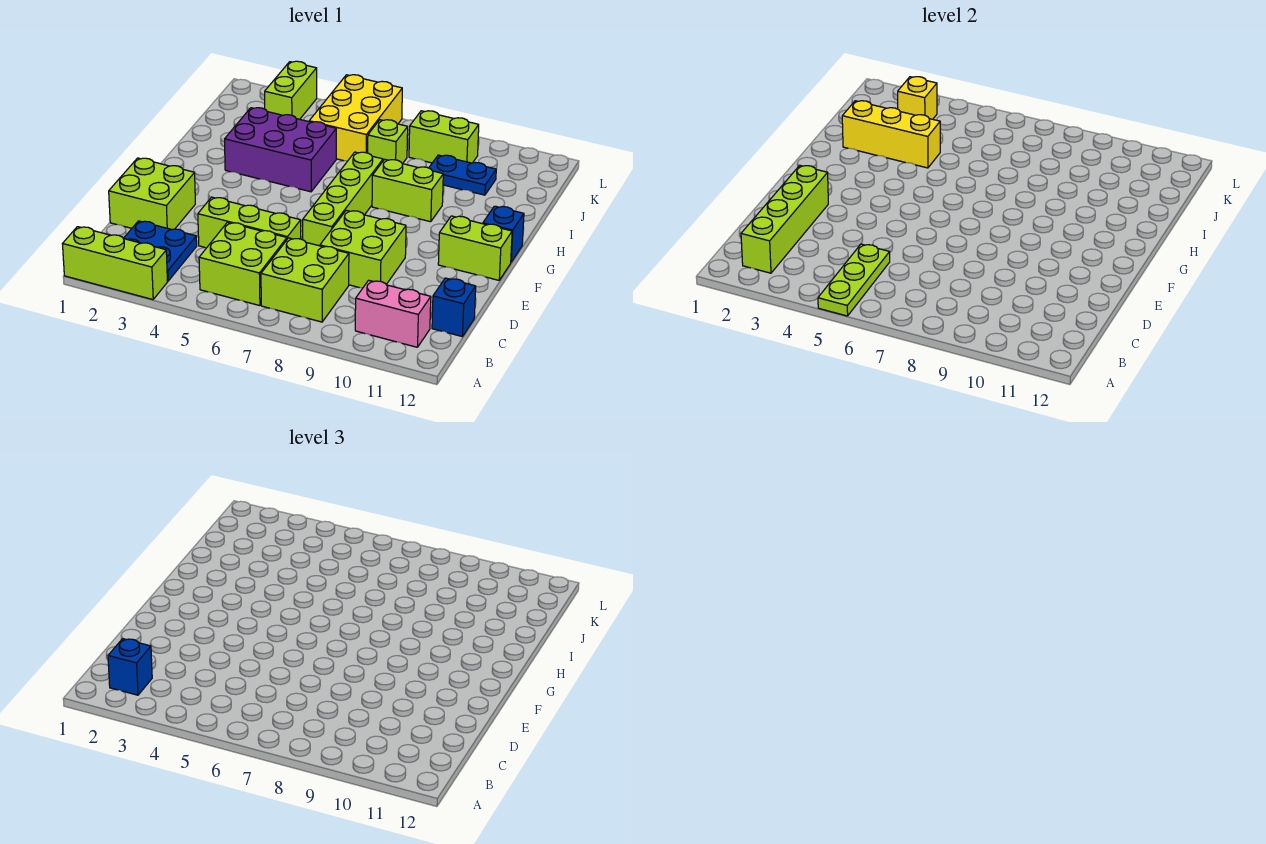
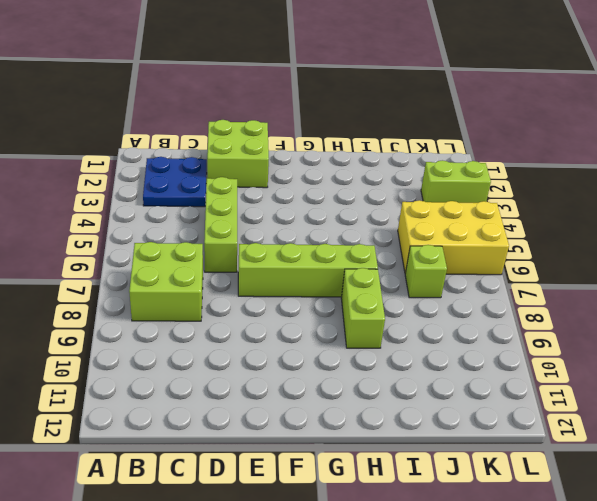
none -> lime brick A1:A3 level 1
none -> lime brick B5:C6 level 1
none -> pink brick B10:B11 level 1

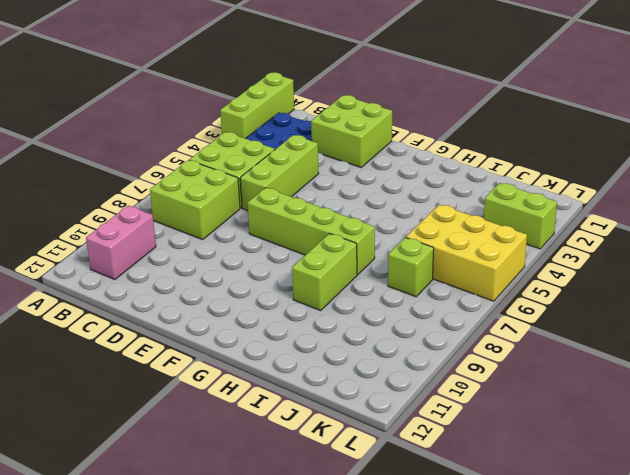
none -> blue brick C12 level 1
none -> lime brick D8:E9 level 1
none -> lime brick F11:F12 level 1

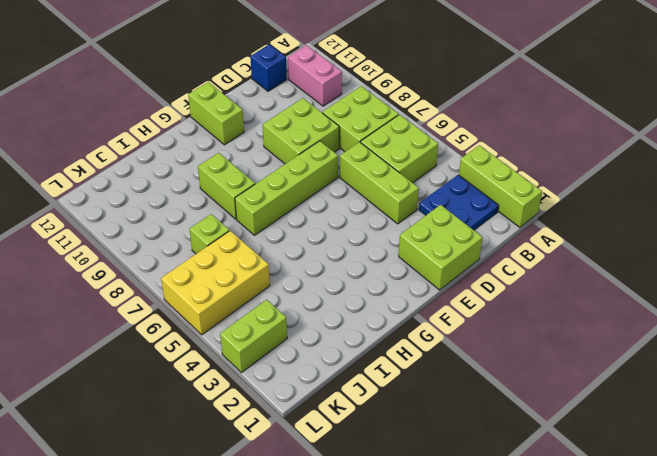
none -> blue brick G12 level 1
none -> purple brick H3:I5 level 1
none -> blue plate J9:J10 level 1

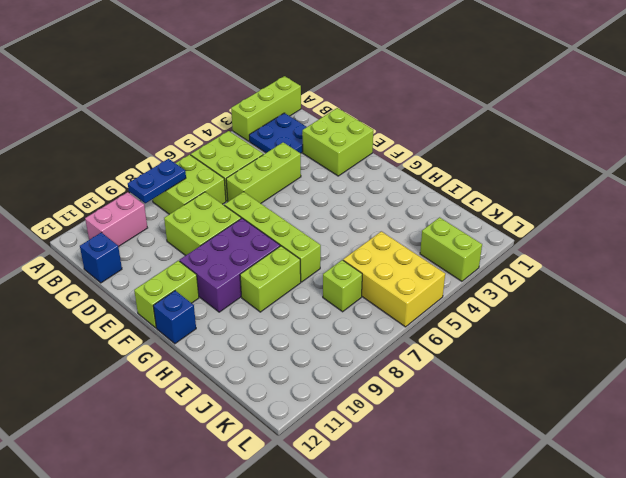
blue plate B8:B9 level 2 -> blue plate J9:J10 level 1
purple brick F8:G10 level 1 -> purple brick H3:I5 level 1
none -> lime brick K8:K9 level 1
none -> lime plate A5:C5 level 2
none -> lime brick B2:E2 level 2

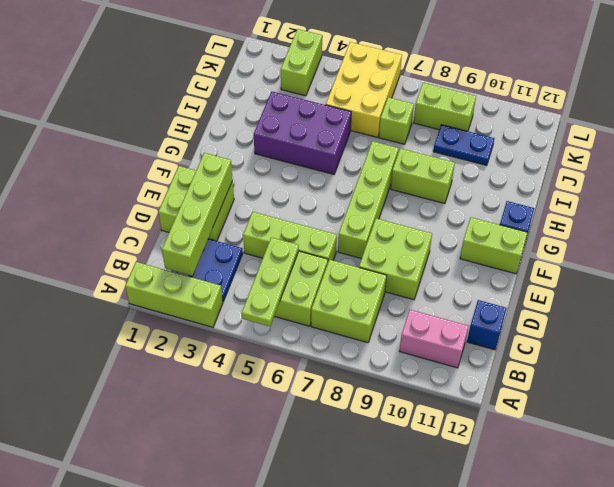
none -> yellow brick I2:I4 level 2
none -> yellow brick K3 level 2
none -> blue brick B2 level 3

